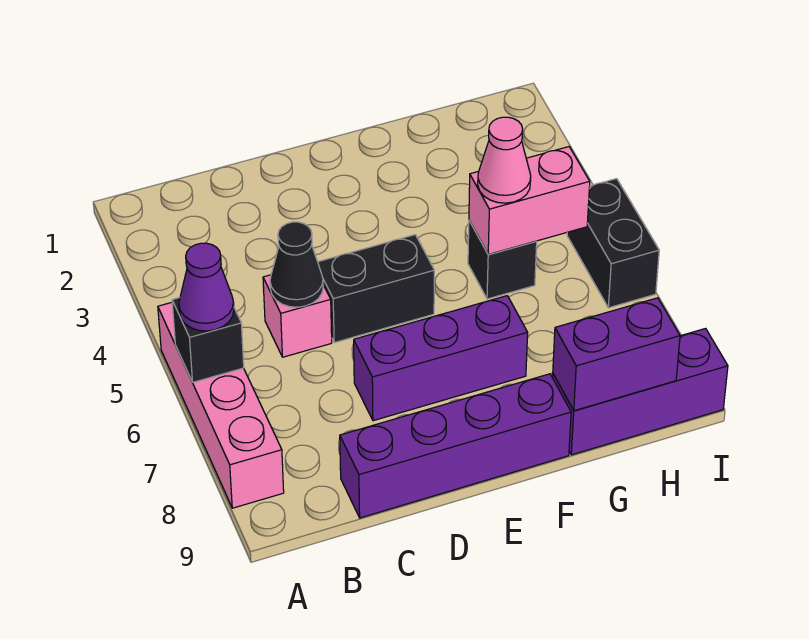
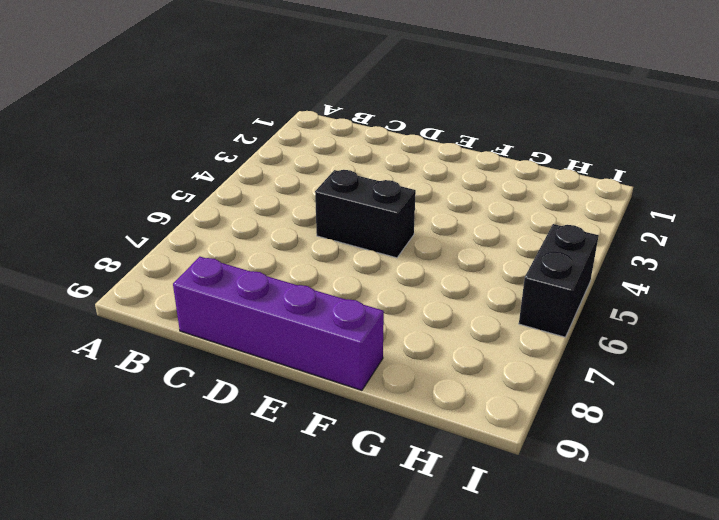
none -> pink brick A5:A8 level 1
none -> pink brick C5 level 1
none -> purple brick D7:F7 level 1

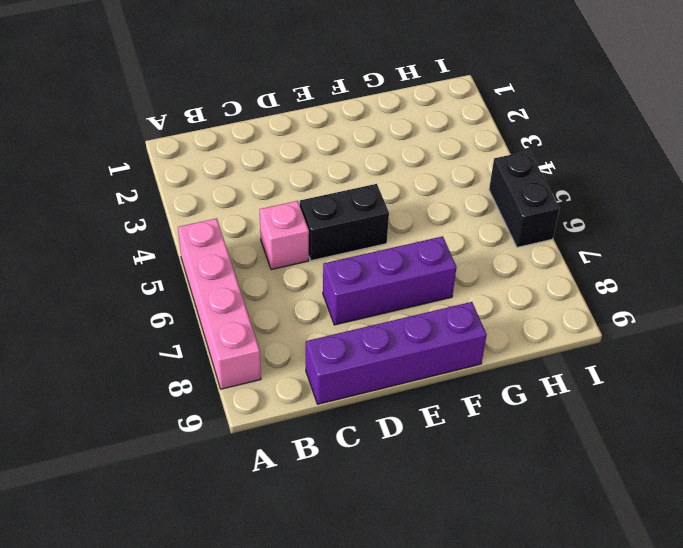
none -> black brick G5 level 1
none -> purple brick G9:I9 level 1
none -> black brick A6 level 2

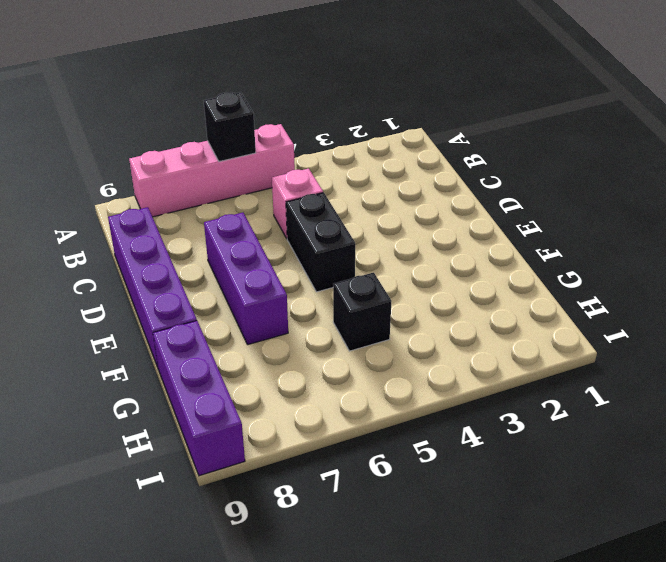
none -> black brick I5:I6 level 1
none -> black cone C5 level 2
none -> pink brick G5:H5 level 2

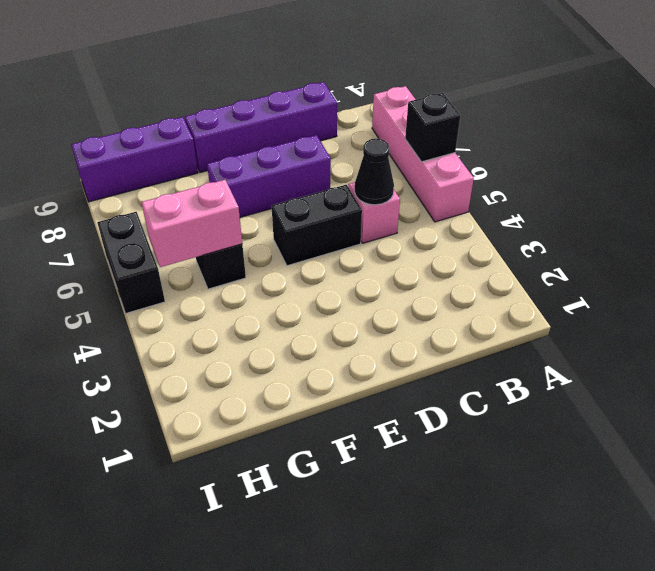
none -> purple brick G9:H9 level 2
none -> purple cone A6 level 3
none -> pink cone G5 level 3

